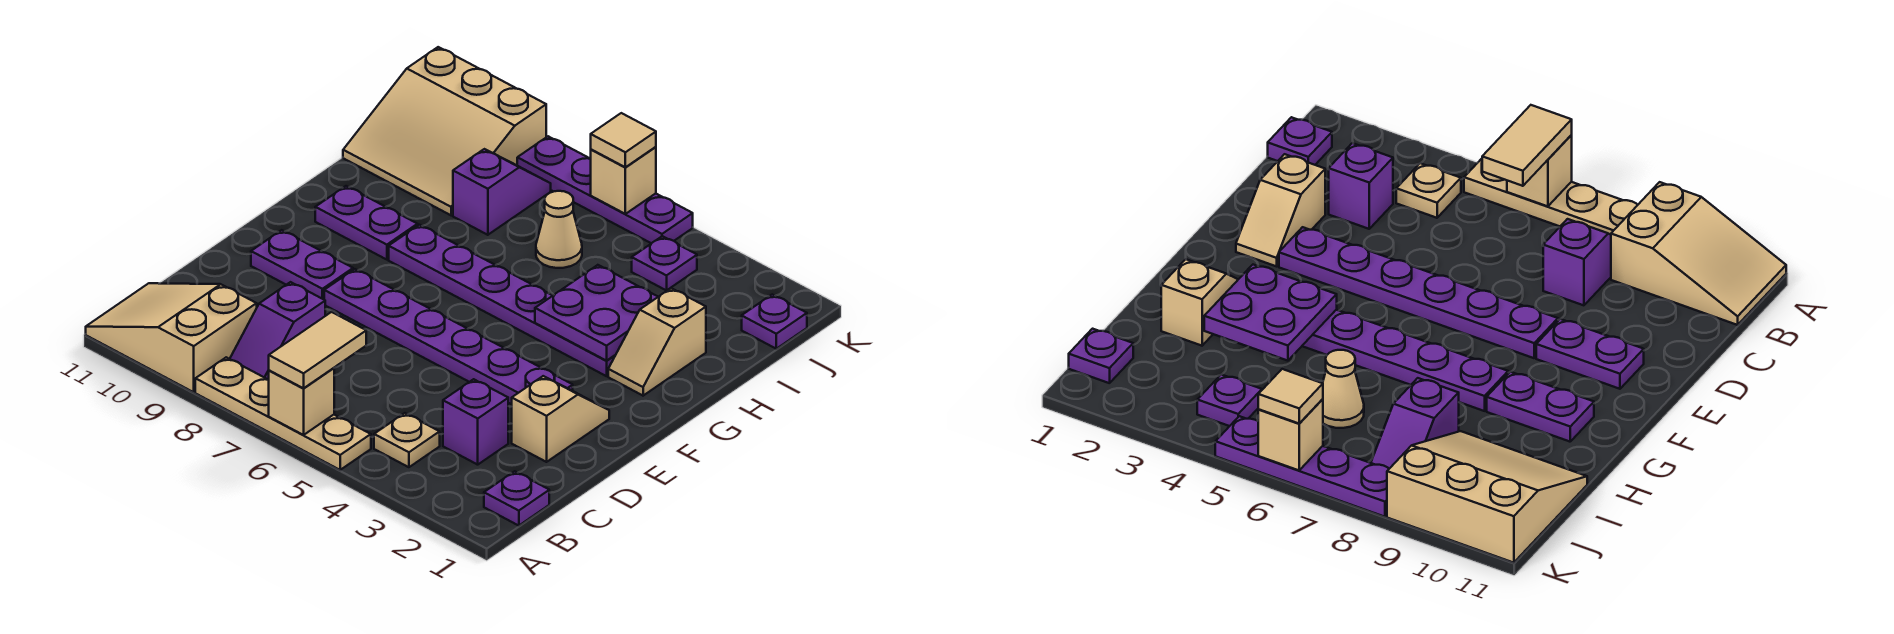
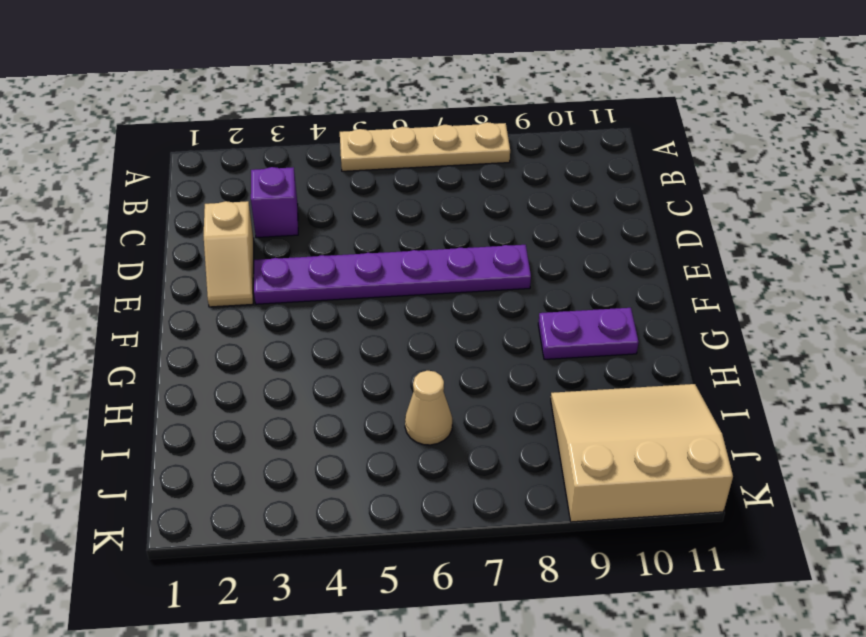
none -> tan slope A9:B11 level 1 top 9
none -> purple plate B1 level 1
none -> tan plate B4 level 1

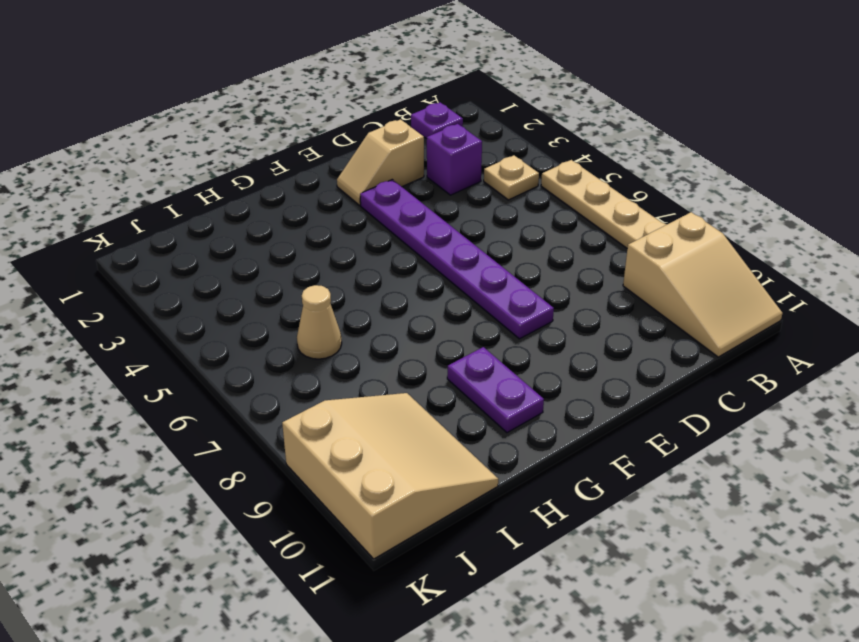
none -> purple slope B8:C8 level 1 top C
none -> purple plate E9:E10 level 1
none -> tan slope G2:H2 level 1 top H

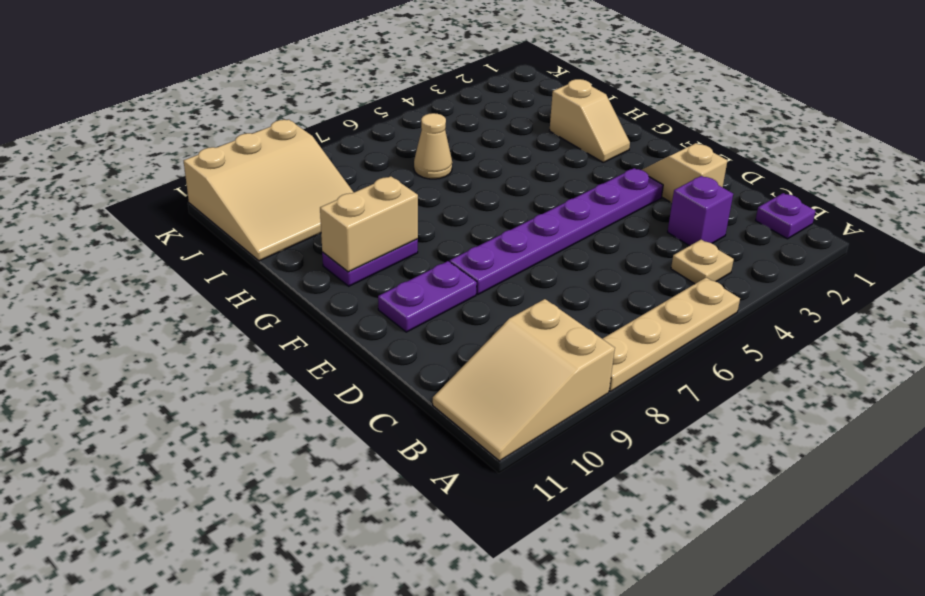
tan brick G9:G10 level 2 -> none
none -> purple slope B8:C8 level 1 top C
none -> purple plate G3:G8 level 1
none -> purple slope I8:J8 level 1 top I

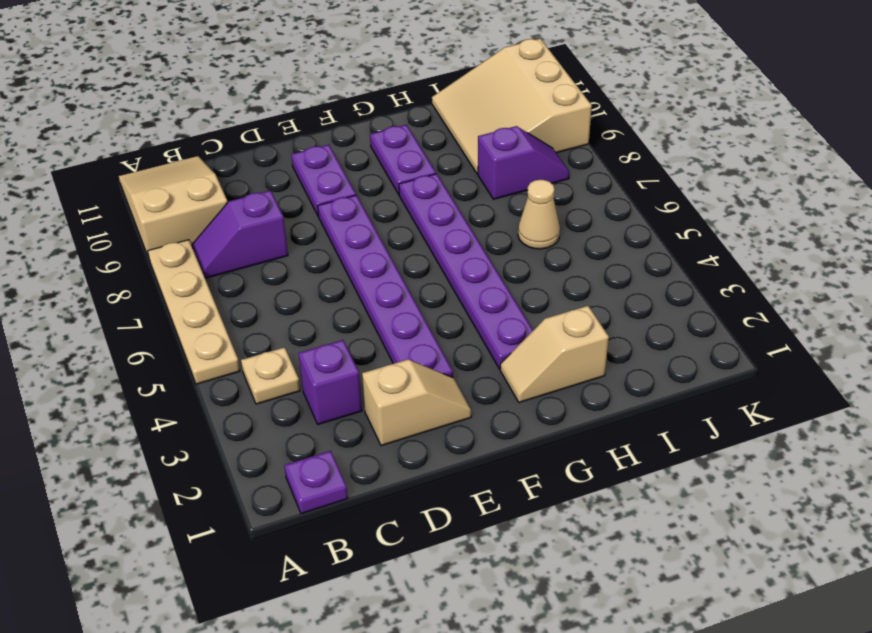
none -> purple plate J1 level 1
none -> purple plate J4 level 1
none -> purple plate K5:K8 level 1

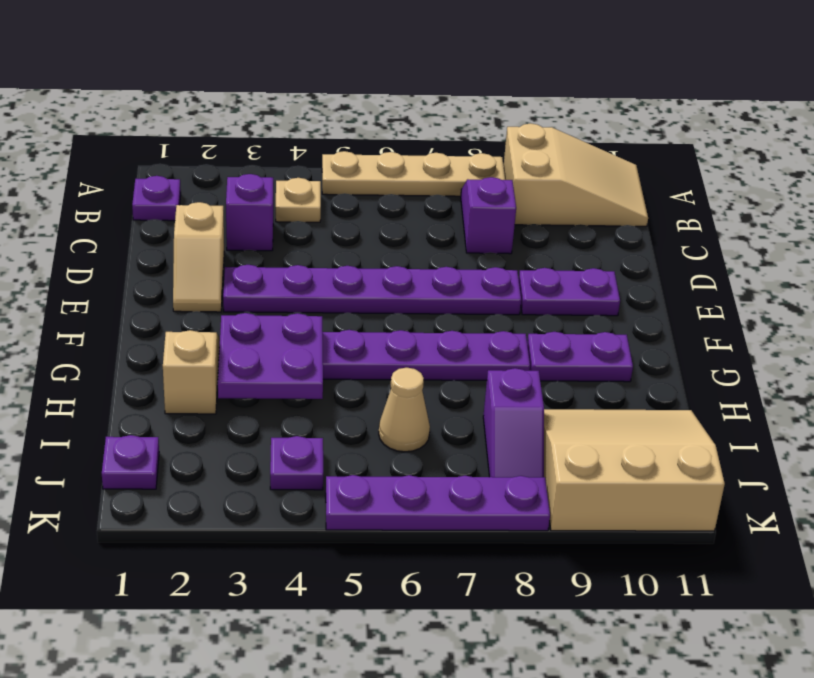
none -> tan brick A6 level 2
none -> tan brick K6 level 2
none -> tan tile A6:B6 level 3

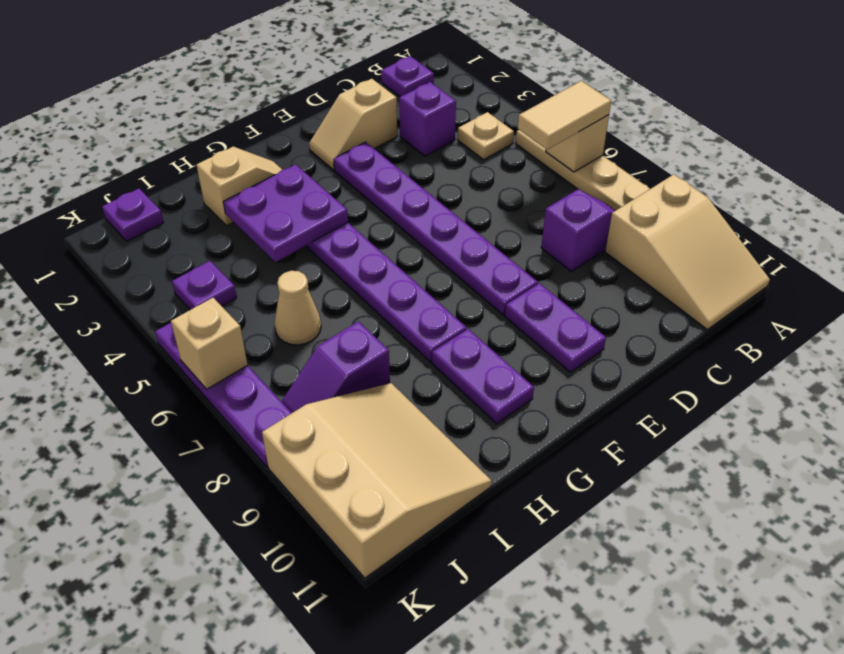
none -> tan tile K6 level 3

